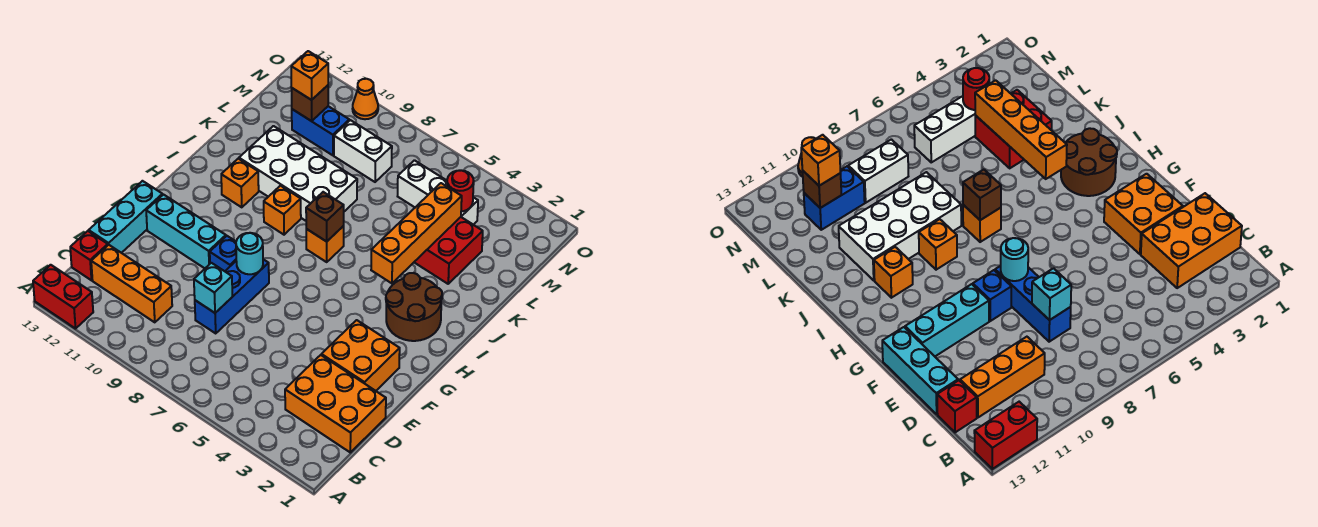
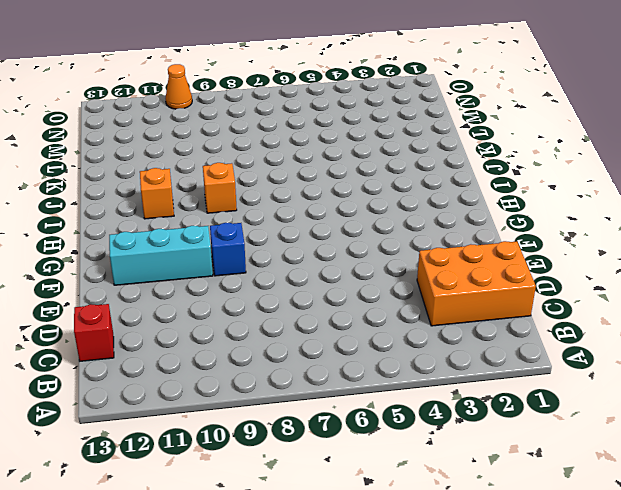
none -> red brick A12:A13 level 1
none -> orange brick C10:C12 level 1
none -> blue brick D8:F8 level 1

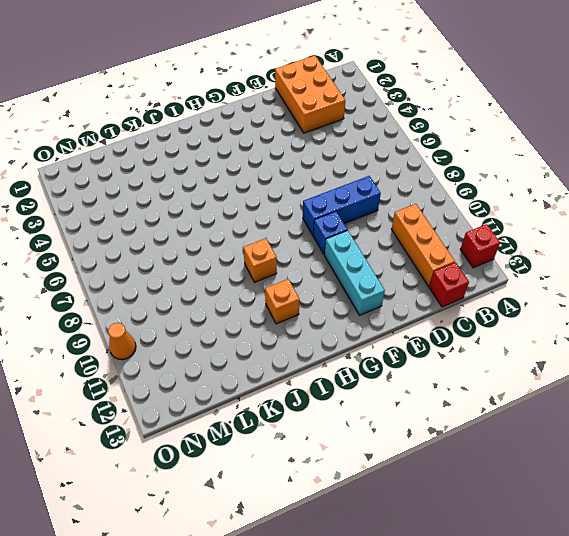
red brick A12 level 1 -> red brick A12:A13 level 1
none -> cyan brick D13:F13 level 1
none -> orange brick E2:F3 level 1
none -> brown round brick H2:I3 level 1

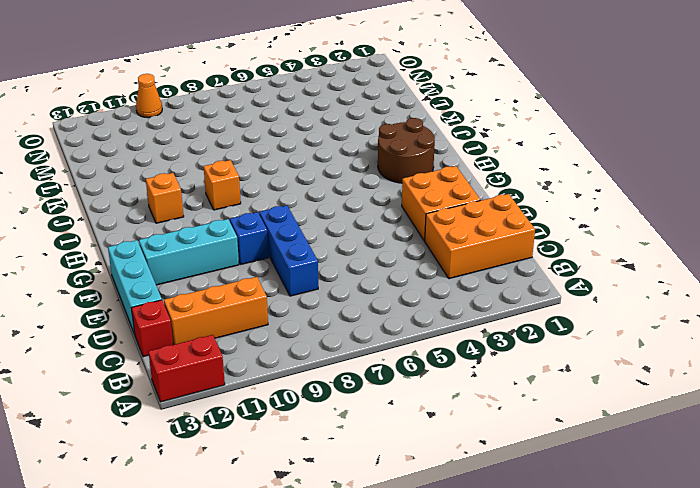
none -> orange brick I7 level 1
none -> white brick J8:K11 level 1
none -> red brick K3:L4 level 1

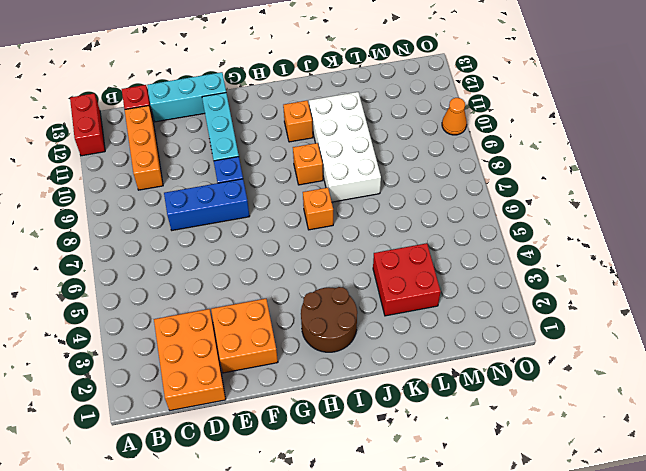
none -> white brick M4:M6 level 1
none -> white brick M8:M9 level 1
none -> blue brick M10:M11 level 1

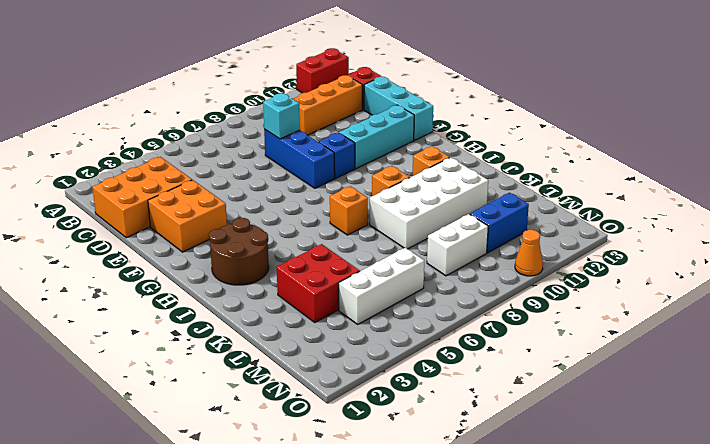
none -> cyan round brick F8 level 2
none -> orange brick I4:L4 level 2
none -> brown brick I7 level 2

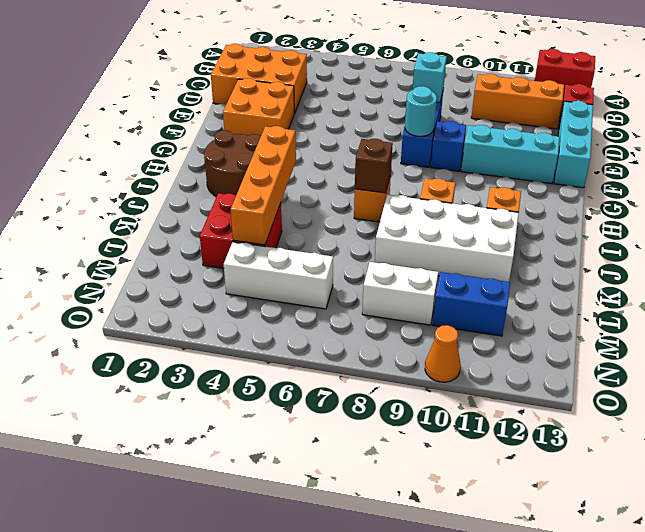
none -> red round brick M4 level 2
none -> brown brick M11 level 2
none -> orange brick M11 level 3

